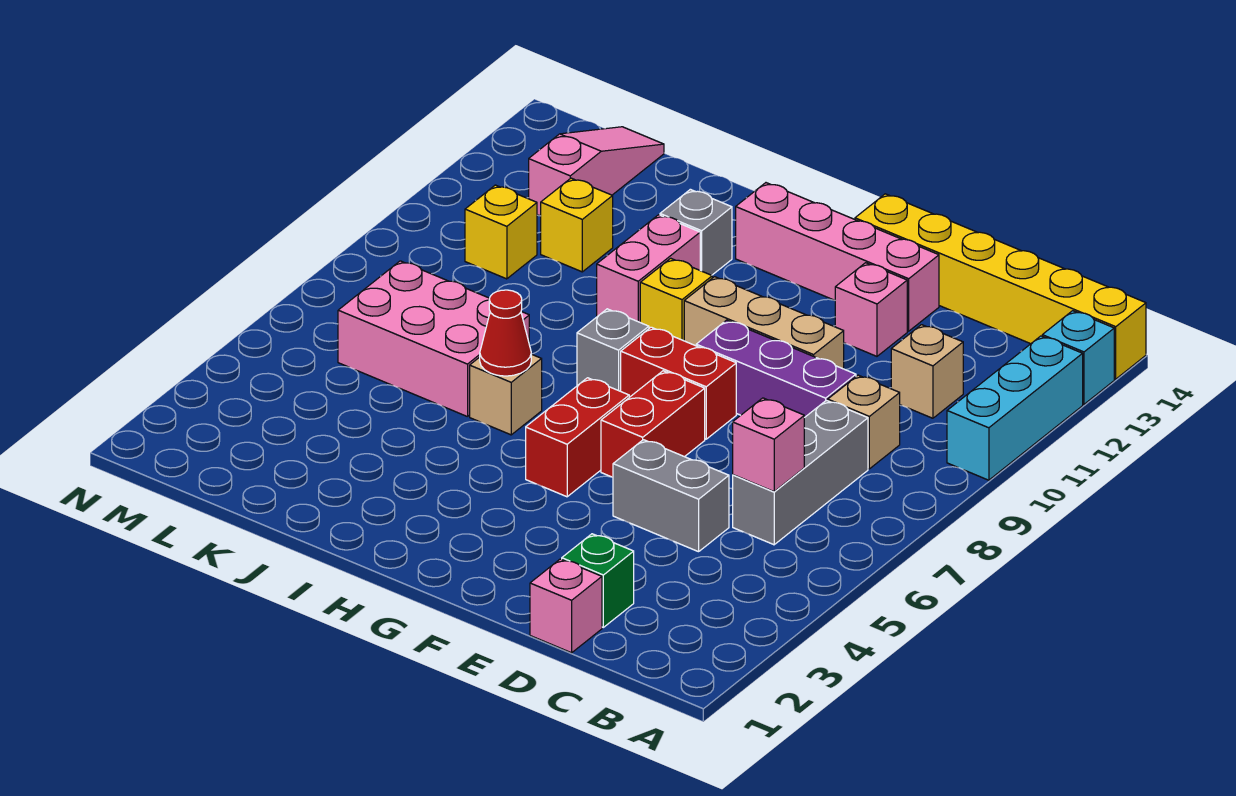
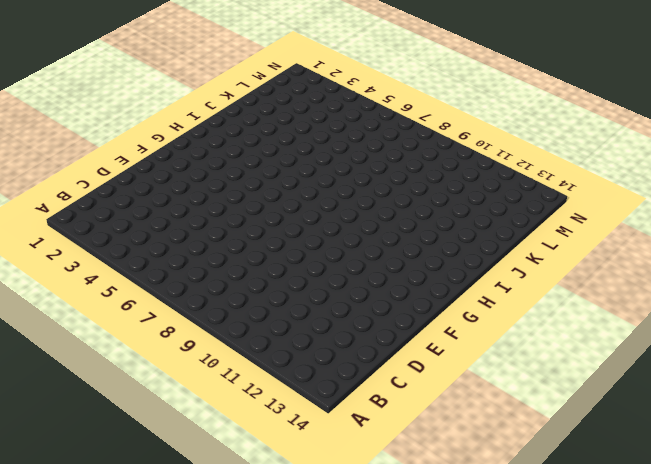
none -> cyan brick A10:A12 level 1
none -> cyan brick A13 level 1
none -> yellow brick A14:F14 level 1

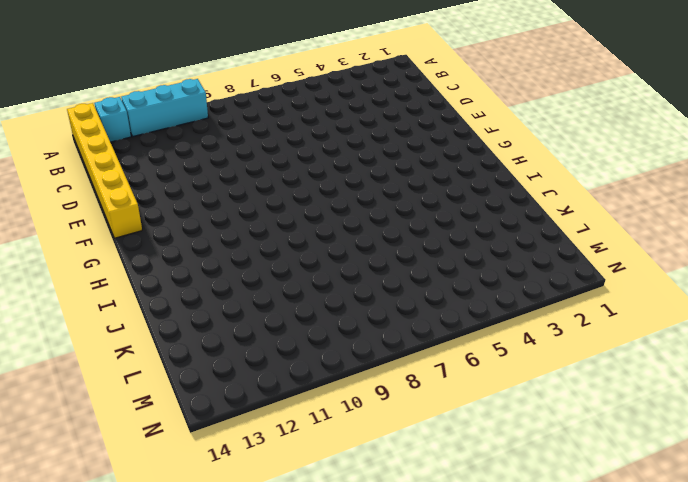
none -> grey brick C6:C8 level 1
none -> tan brick C9 level 1
none -> tan brick C11 level 1

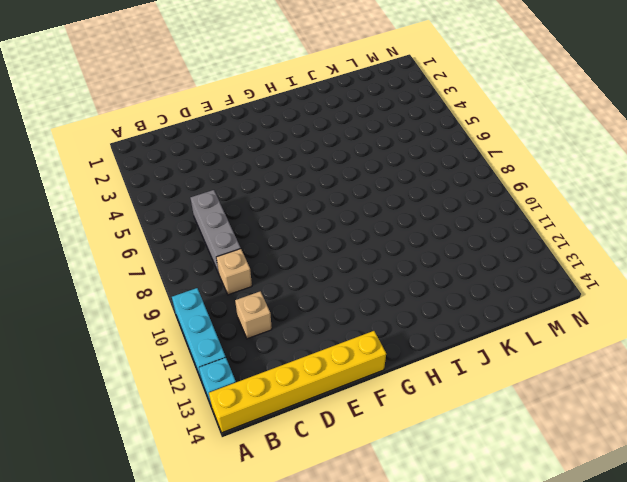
none -> pink brick D1 level 1
none -> green brick D2 level 1
none -> grey brick D5:E5 level 1

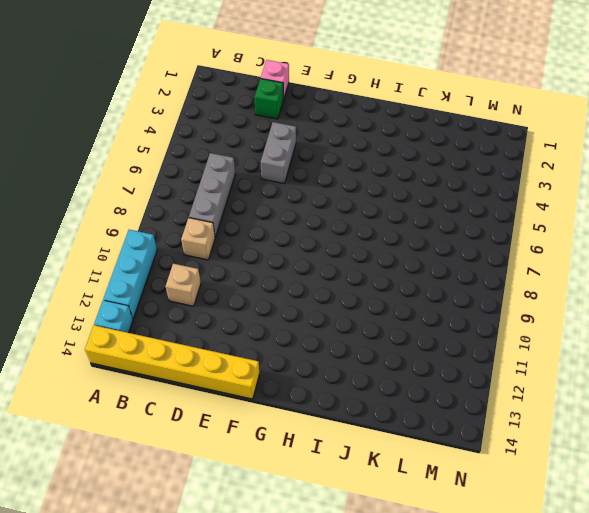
grey brick E4:E5 level 1 -> grey brick D5:E5 level 1
none -> purple brick D9:F9 level 1
none -> tan brick E10:G10 level 1
none -> pink brick E12 level 1

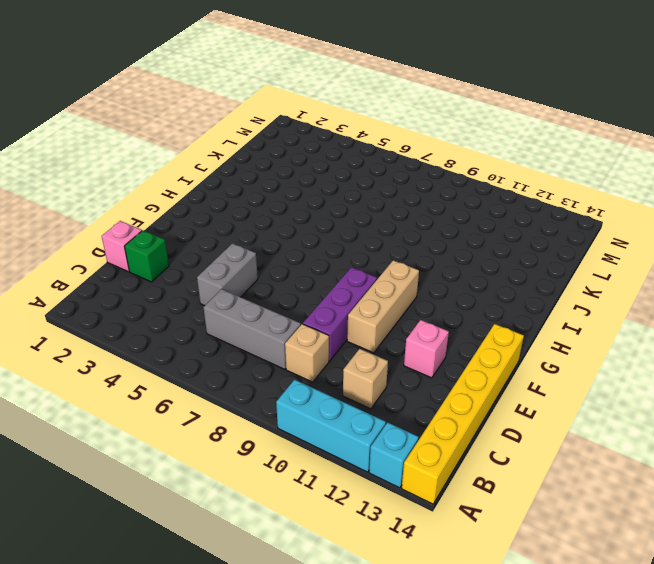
none -> pink brick E13:H13 level 1
none -> red brick F6:F7 level 1
none -> red brick F8:G8 level 1

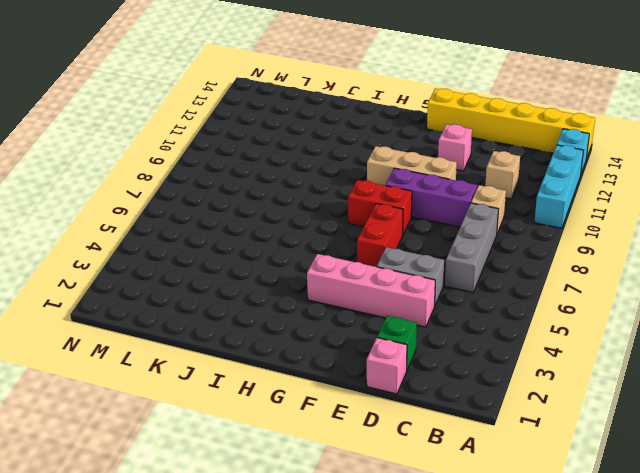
pink brick D4:G4 level 1 -> pink brick E13:H13 level 1
none -> red brick G5:G6 level 1
none -> grey brick H8 level 1
none -> yellow brick H10 level 1

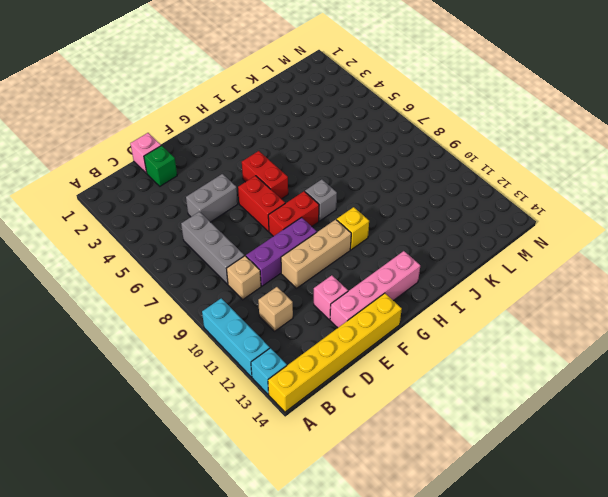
none -> tan brick I6 level 1
none -> pink brick I10:I11 level 1
none -> grey brick I12 level 1

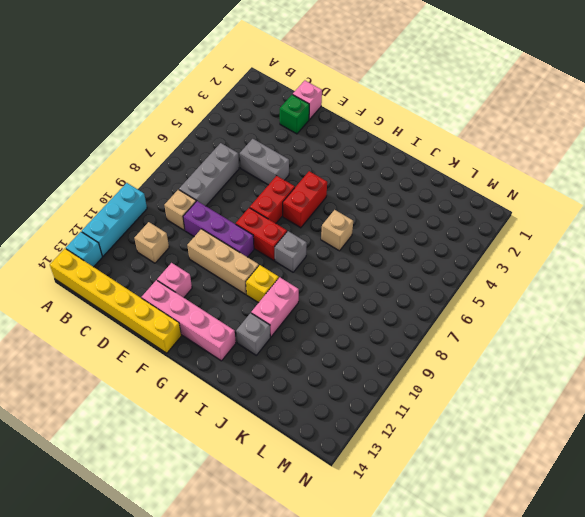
none -> pink brick J6:L7 level 1
none -> yellow brick K11 level 1
none -> yellow brick L10 level 1

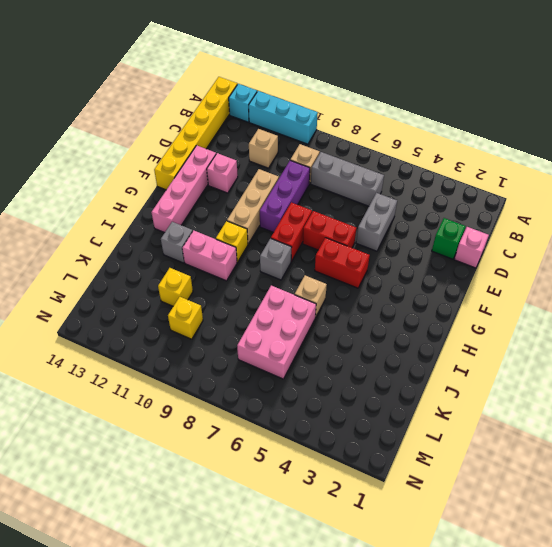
none -> pink slope L12:L14 level 1 top 12
none -> pink brick C6 level 2
none -> red cone I6 level 2

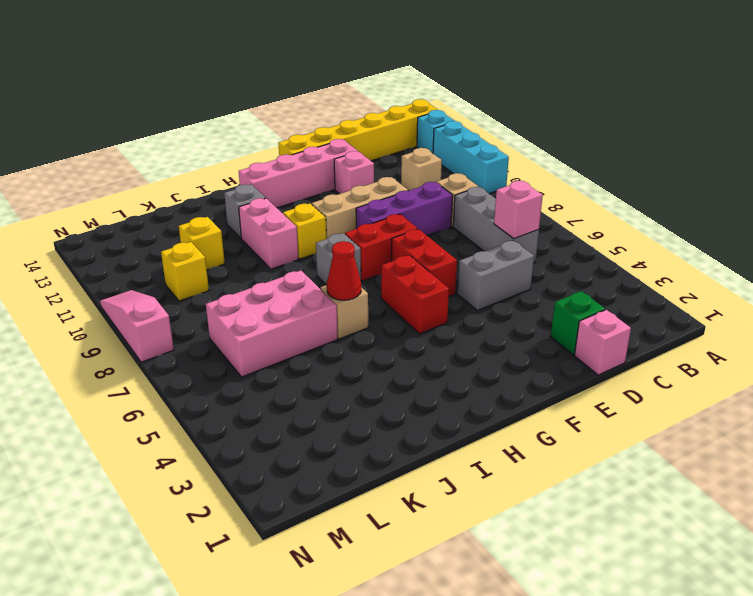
pink slope N8:N10 level 1 top 8 -> pink slope L12:L14 level 1 top 12

